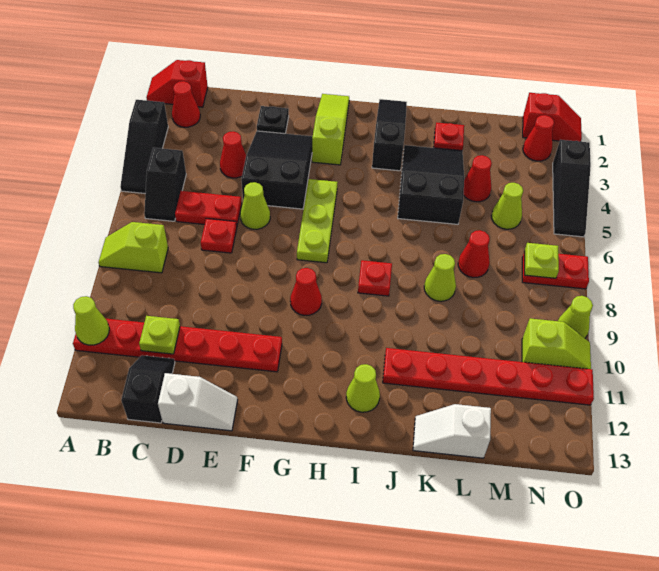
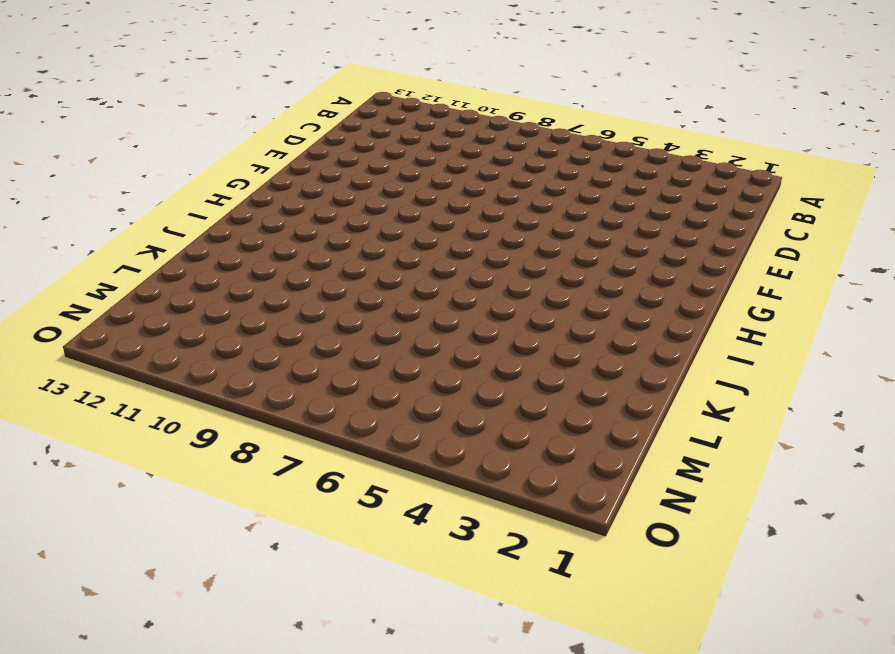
none -> red slope A1:B1 level 1 top B
none -> black slope A3:A5 level 1 top 3
none -> lime slope A8:B8 level 1 top B
none -> red plate A11:F11 level 1

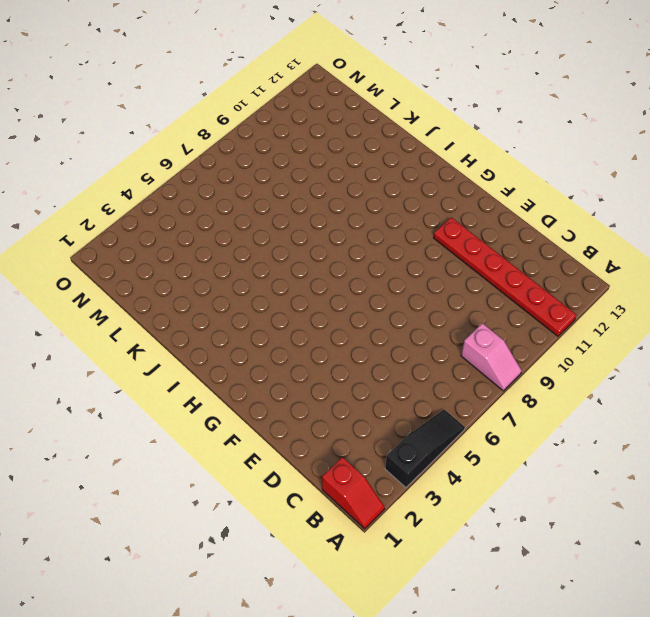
pink slope A8:B8 level 1 top B -> lime slope A8:B8 level 1 top B
none -> red cone B2 level 1
none -> black slope B5:B6 level 1 top 5
none -> red plate C6:D6 level 1
none -> black slope C12:C13 level 1 top 13

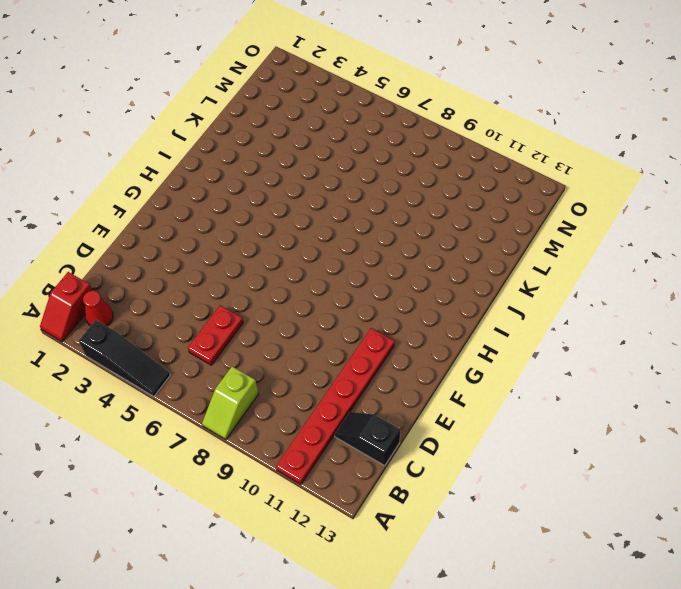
none -> black slope B5:B6 level 1 top 5
none -> red cone D4 level 1
none -> red plate D7 level 1
none -> white slope D13:E13 level 1 top D

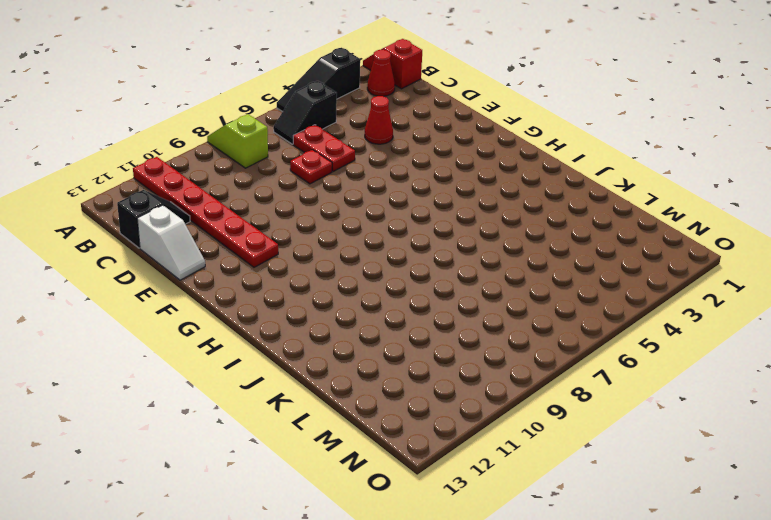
none -> black plate E2 level 1
none -> black slope E3:F5 level 1 top 5
none -> lime cone E6 level 1
none -> lime slope G1:G3 level 1 top 3

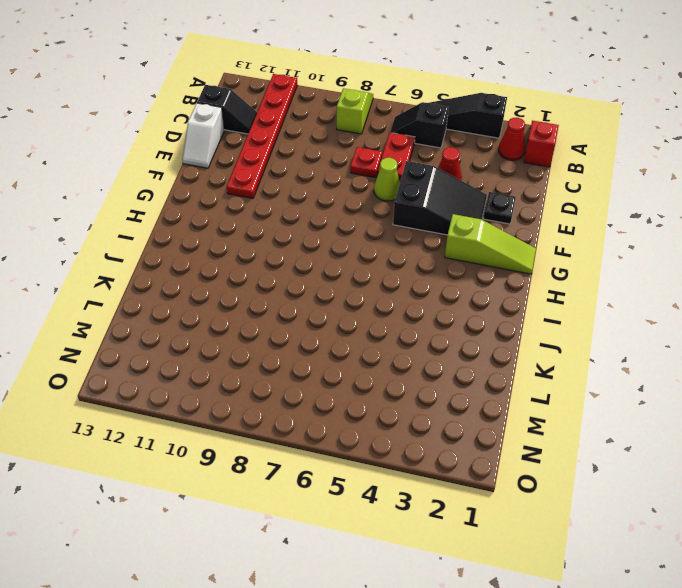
none -> lime plate G5:G7 level 1
none -> red cone G9 level 1
none -> black slope I1:I3 level 1 top 3
none -> red plate I8 level 1

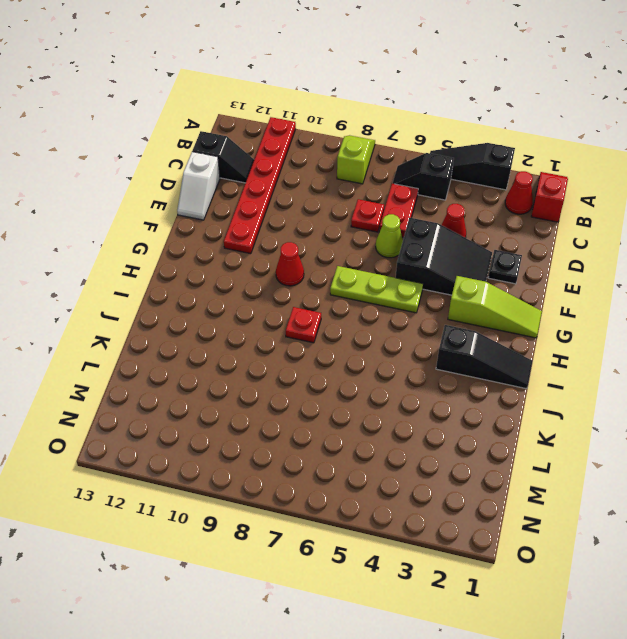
none -> lime cone I12 level 1
none -> black slope J3:K5 level 1 top 5
none -> red plate J11:O11 level 1
none -> red plate K2 level 1

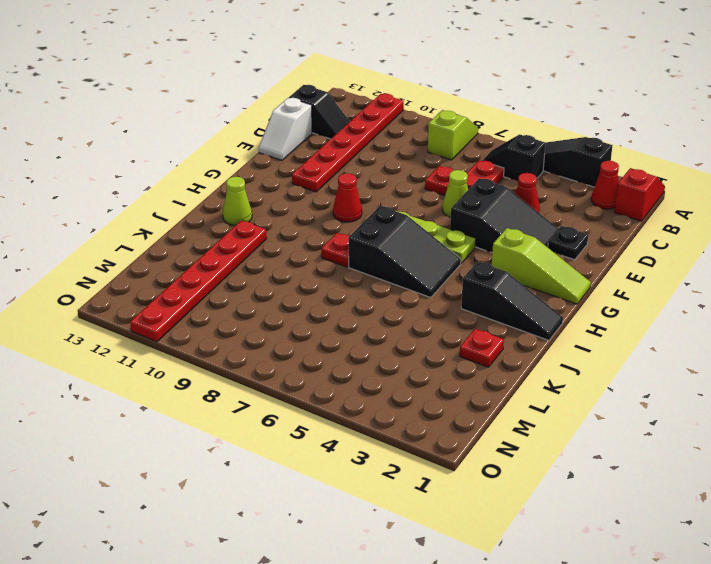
black slope H5:I7 level 1 top 7 -> black slope J3:K5 level 1 top 5
none -> lime cone K8 level 1
none -> white slope K13:L13 level 1 top L
none -> red cone L4 level 1
none -> red cone L7 level 1

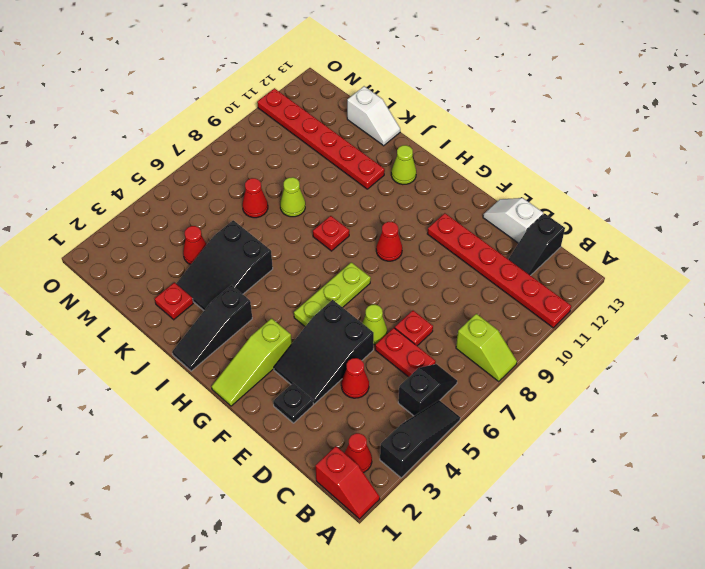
none -> lime cone M5 level 1
none -> red slope N1:O1 level 1 top N
none -> red cone N2 level 1
none -> red plate N7:O7 level 1

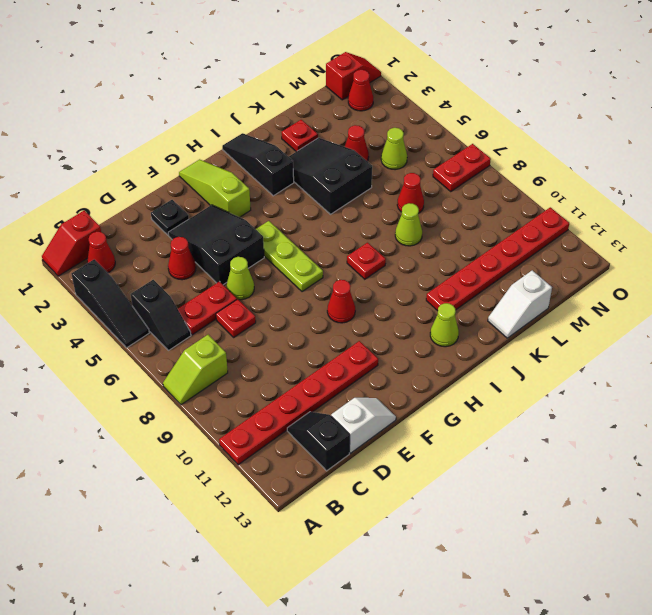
none -> lime slope N10:O10 level 1 top N
none -> black slope O3:O5 level 1 top 3
none -> lime cone O9 level 1
none -> lime cone A11 level 2

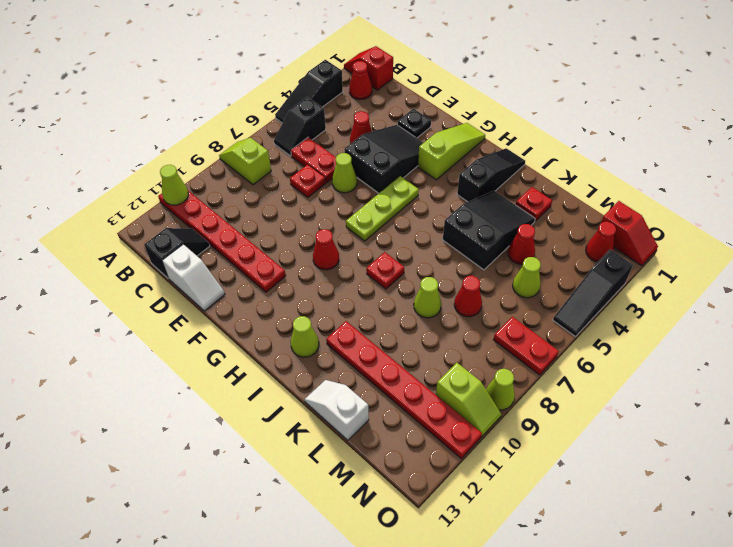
none -> lime plate C11 level 2
none -> lime plate N7 level 2

